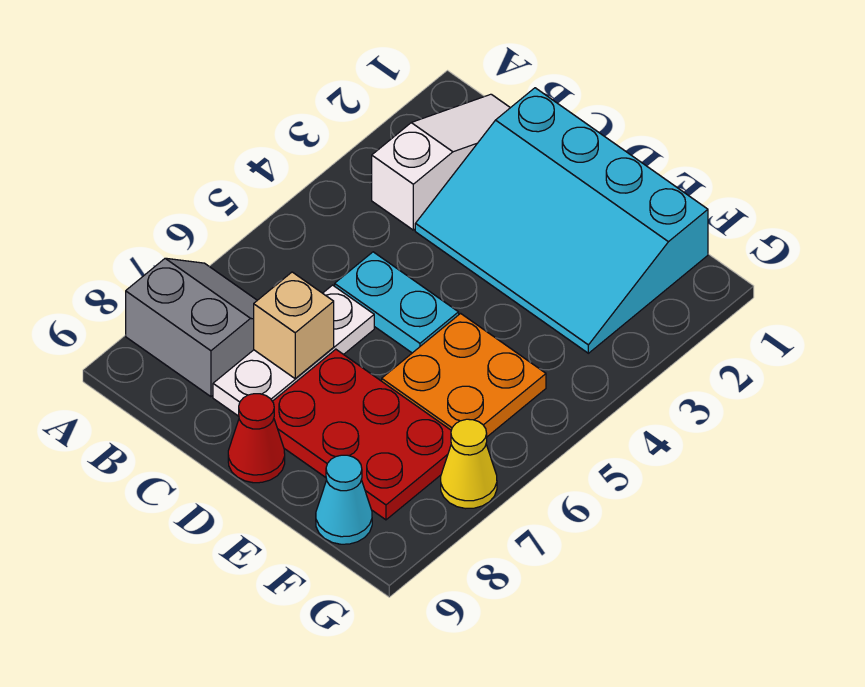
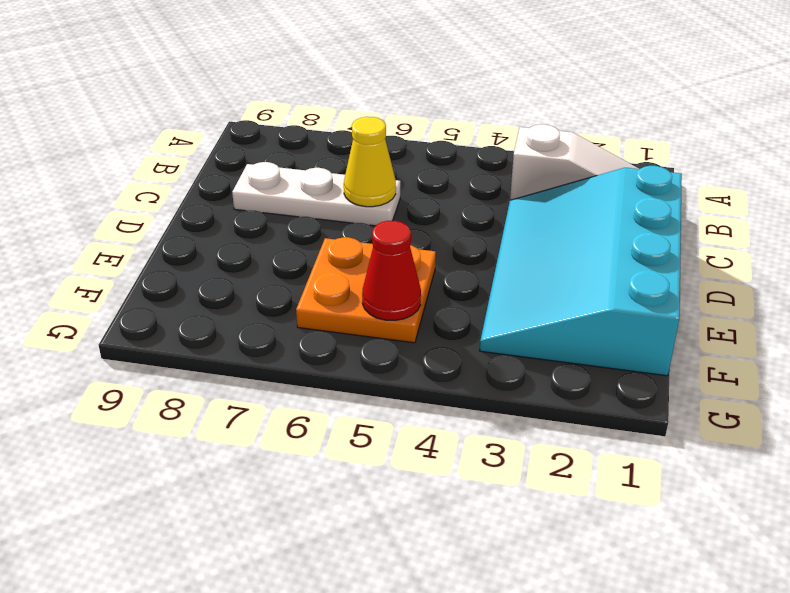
yellow cone C6 level 2 -> yellow cone G7 level 1
red cone F5 level 2 -> red cone D9 level 1
none -> grey slope A7:B8 level 1 top 8
none -> cyan plate C5:D5 level 1

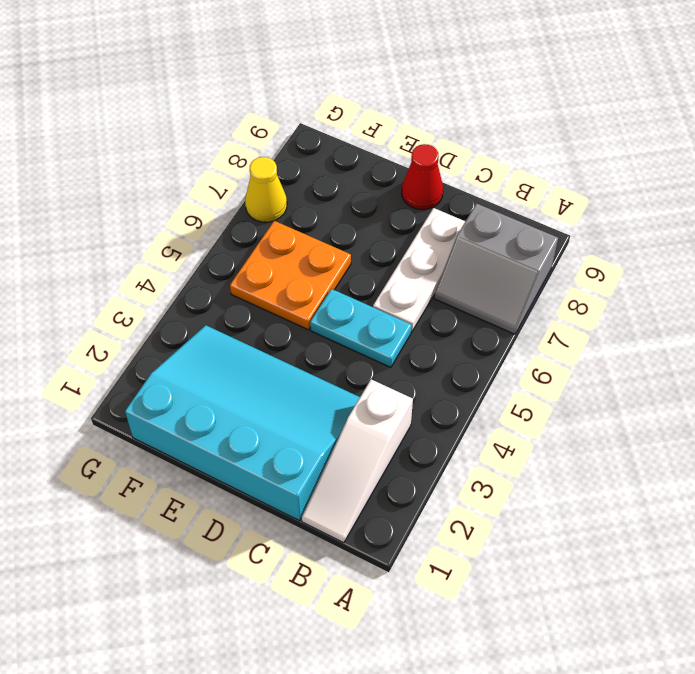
none -> red plate D7:F8 level 1
none -> cyan cone F9 level 1

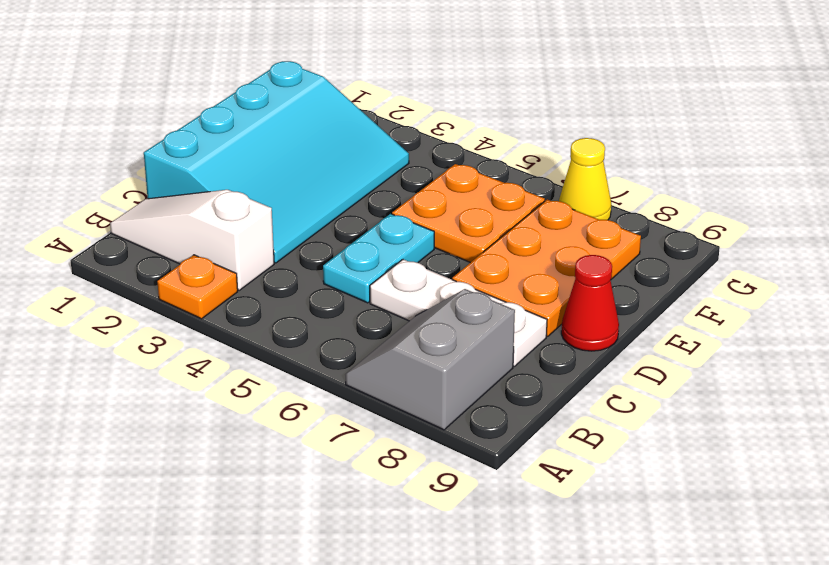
orange plate A3 level 1 -> none
orange plate D7:F8 level 1 -> red plate D7:F8 level 1
none -> cyan cone F9 level 1
none -> tan brick C7 level 2

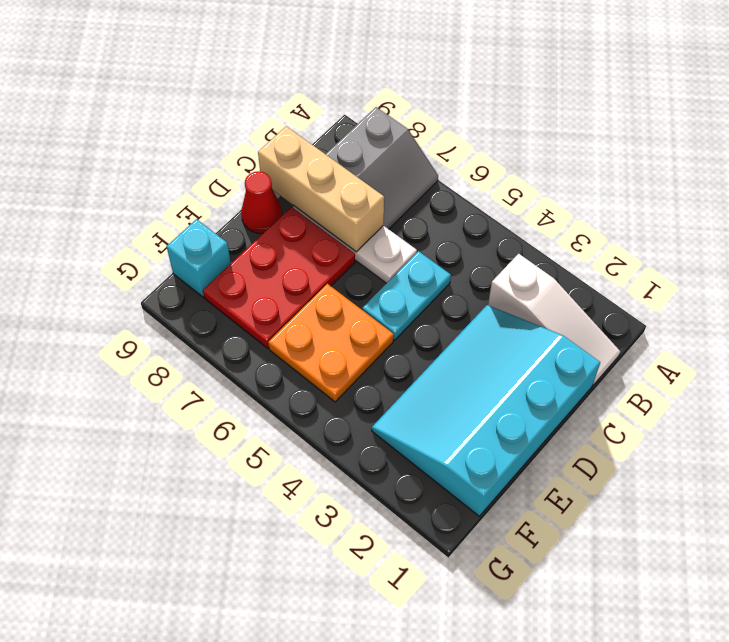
tan brick C7:C9 level 2 -> tan brick C7 level 2
cyan brick F9 level 1 -> cyan cone F9 level 1
none -> yellow cone G7 level 1

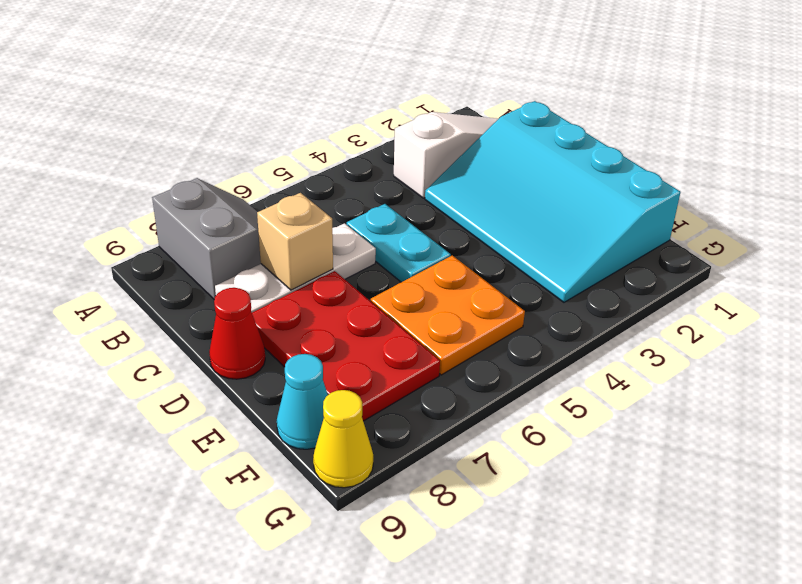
yellow cone G9 level 1 -> yellow cone G7 level 1

